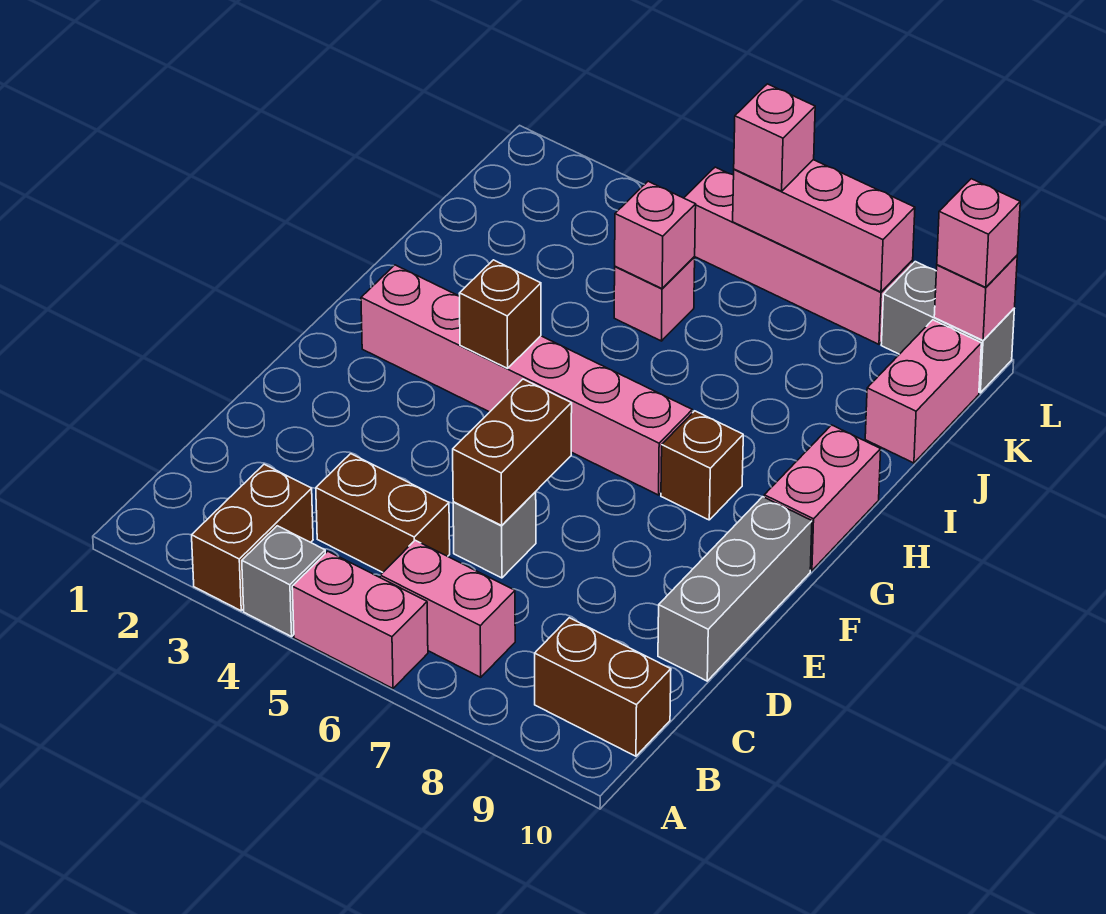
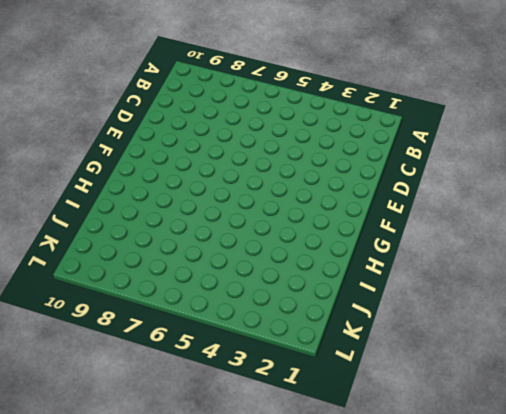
none -> brown brick A3:B3 level 1
none -> grey brick A4 level 1
none -> pink brick A5:A6 level 1

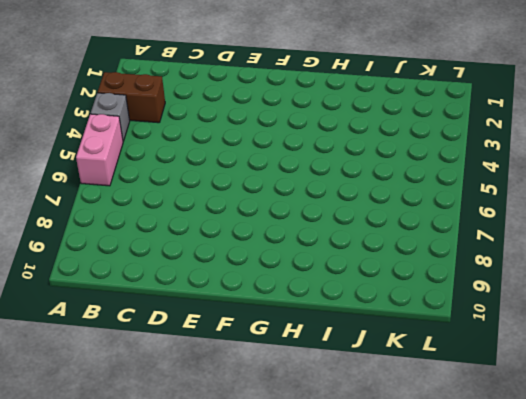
none -> pink brick B6:B7 level 1
none -> brown brick B9:B10 level 1
none -> brown brick C4:C5 level 1

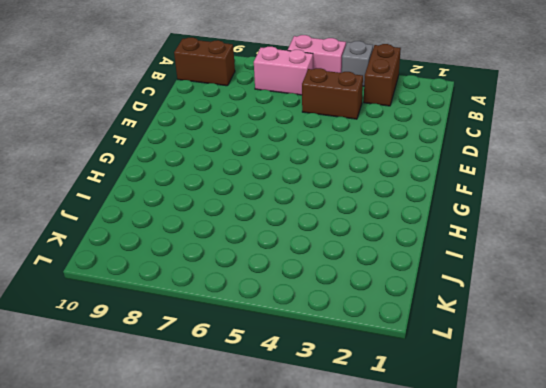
none -> grey brick D6 level 1
none -> grey brick D10:F10 level 1
none -> pink brick G2:G7 level 1

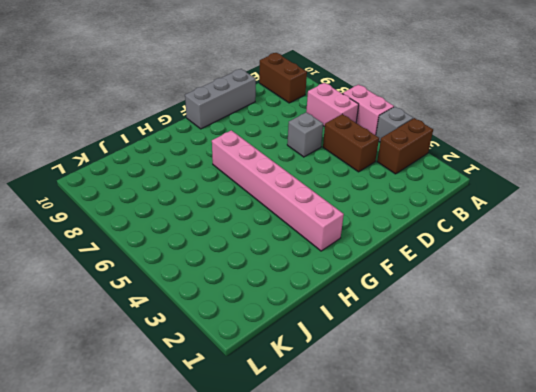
none -> brown brick G8 level 1
none -> pink brick G10:H10 level 1
none -> pink brick J5 level 1

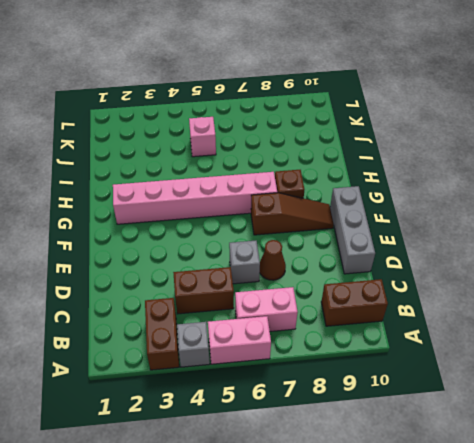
brown cone D7 level 1 -> none
brown slope F7:F9 level 1 top 7 -> none
none -> pink brick G10:H10 level 1
none -> pink brick J10:K10 level 1
none -> pink brick L5:L8 level 1

